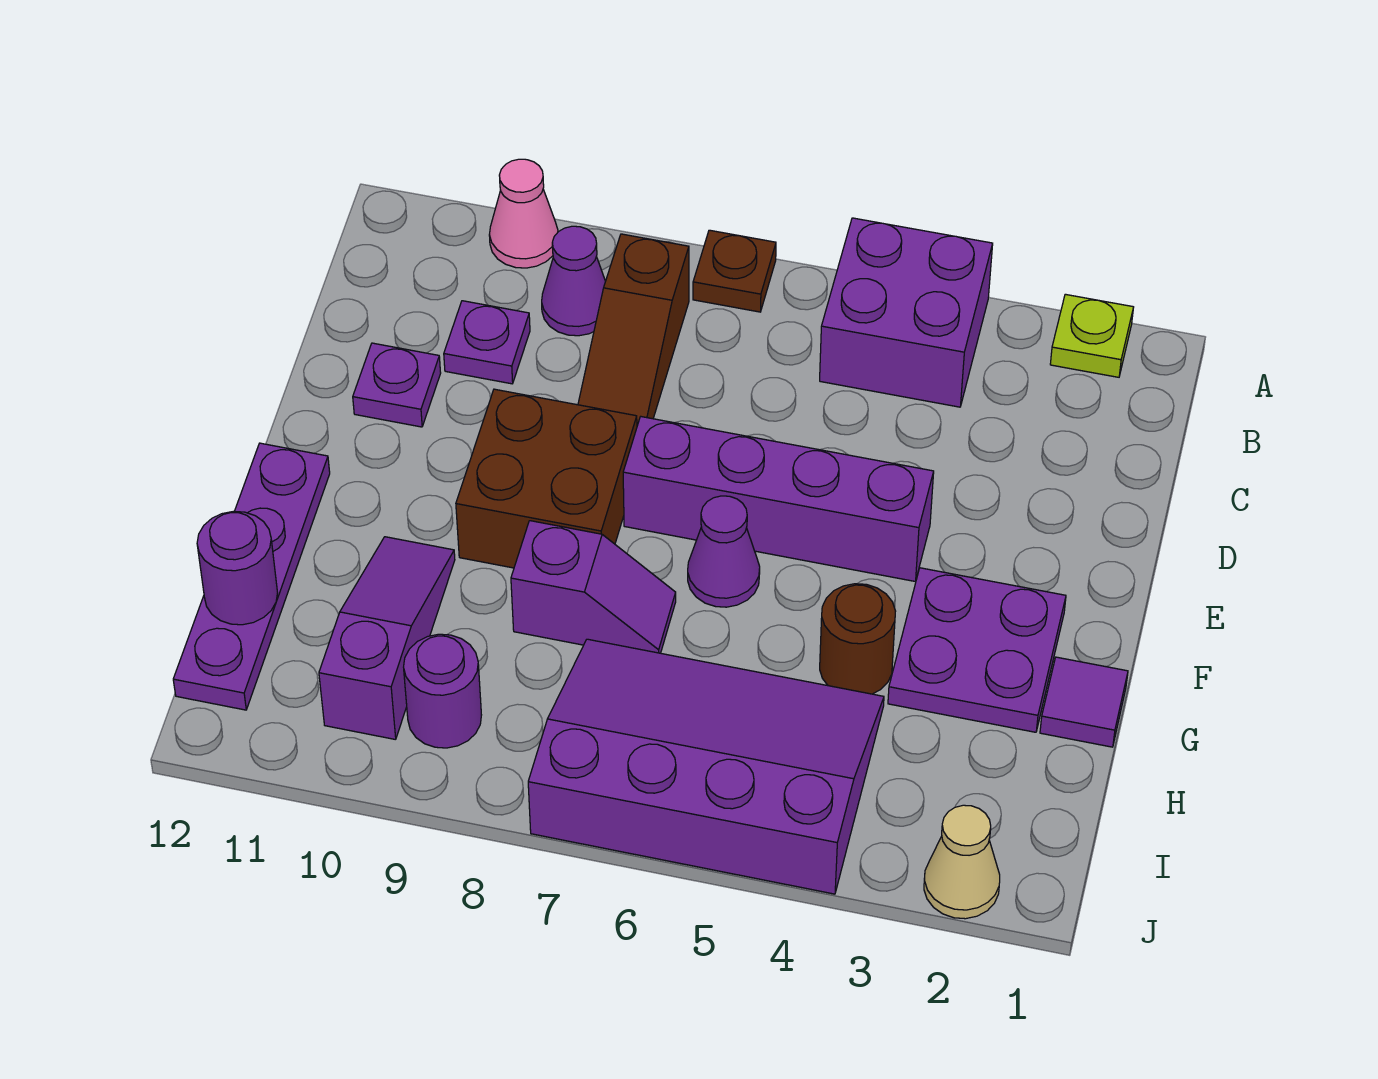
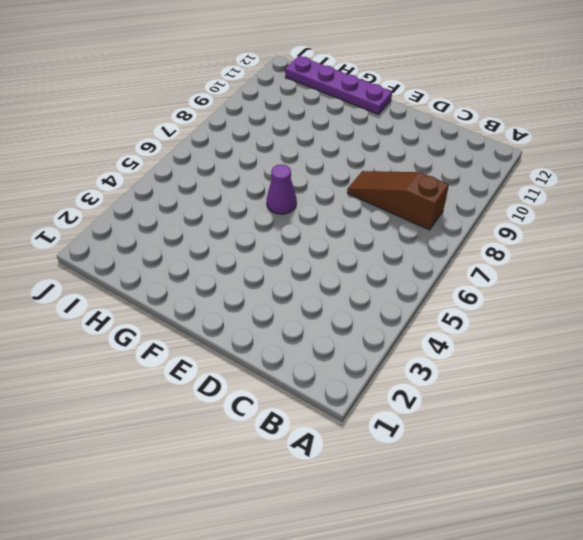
none -> lime plate A2 level 1
none -> purple brick A4:B5 level 1
none -> brown plate A7 level 1

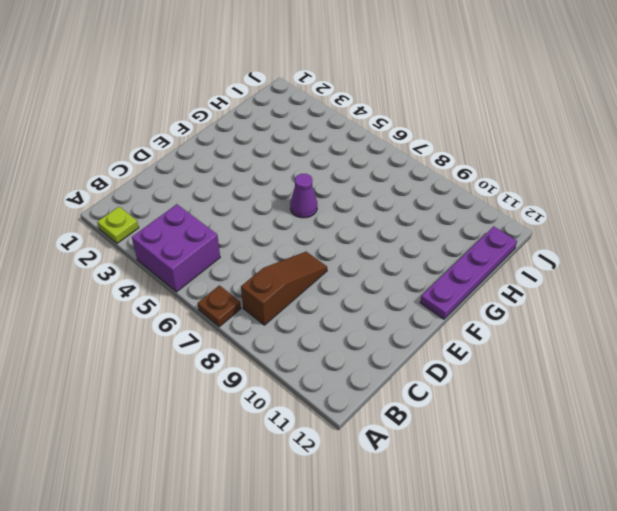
none -> pink cone A10 level 1
none -> purple cone B9 level 1
none -> purple plate C10 level 1

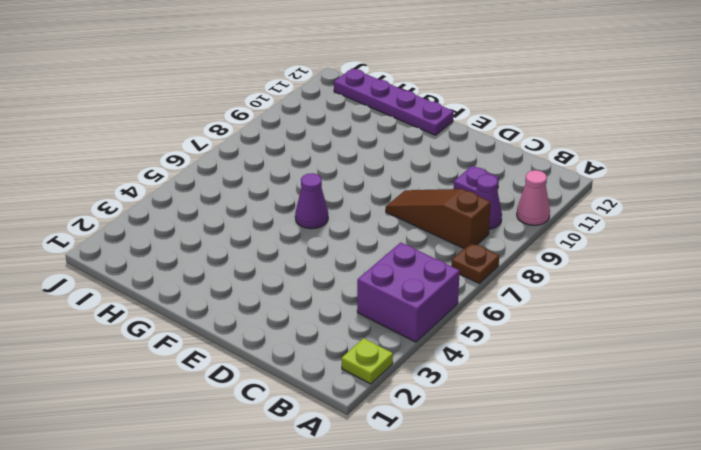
none -> purple plate D11 level 1
none -> purple brick E4:E7 level 1
none -> brown brick E8:F9 level 1

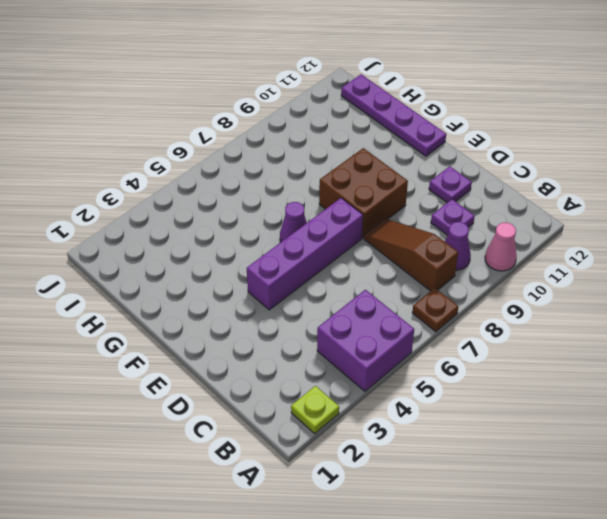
none -> purple plate F2:G3 level 1
none -> purple tile G1 level 1
none -> brown round brick G4 level 1

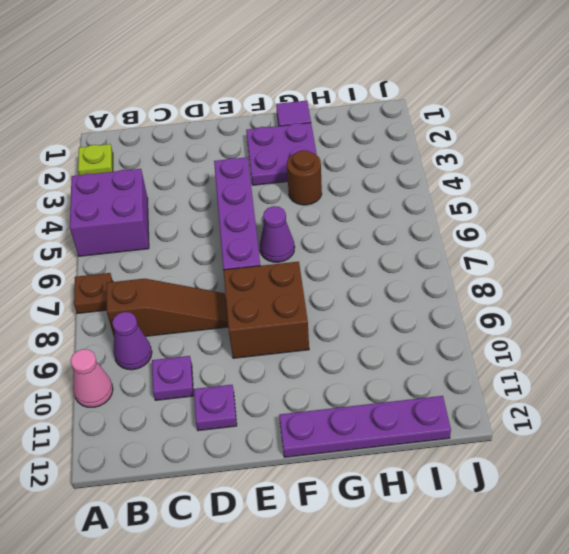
none -> purple slope G7:G8 level 1 top 8
none -> purple slope G10:I10 level 1 top I
none -> purple slope H4:J7 level 1 top J

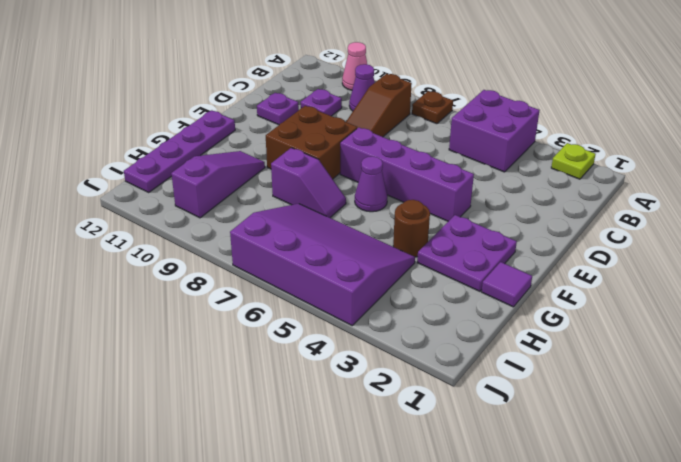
none -> purple round brick I9 level 1
none -> tan cone J2 level 1
none -> purple round brick H12 level 2

